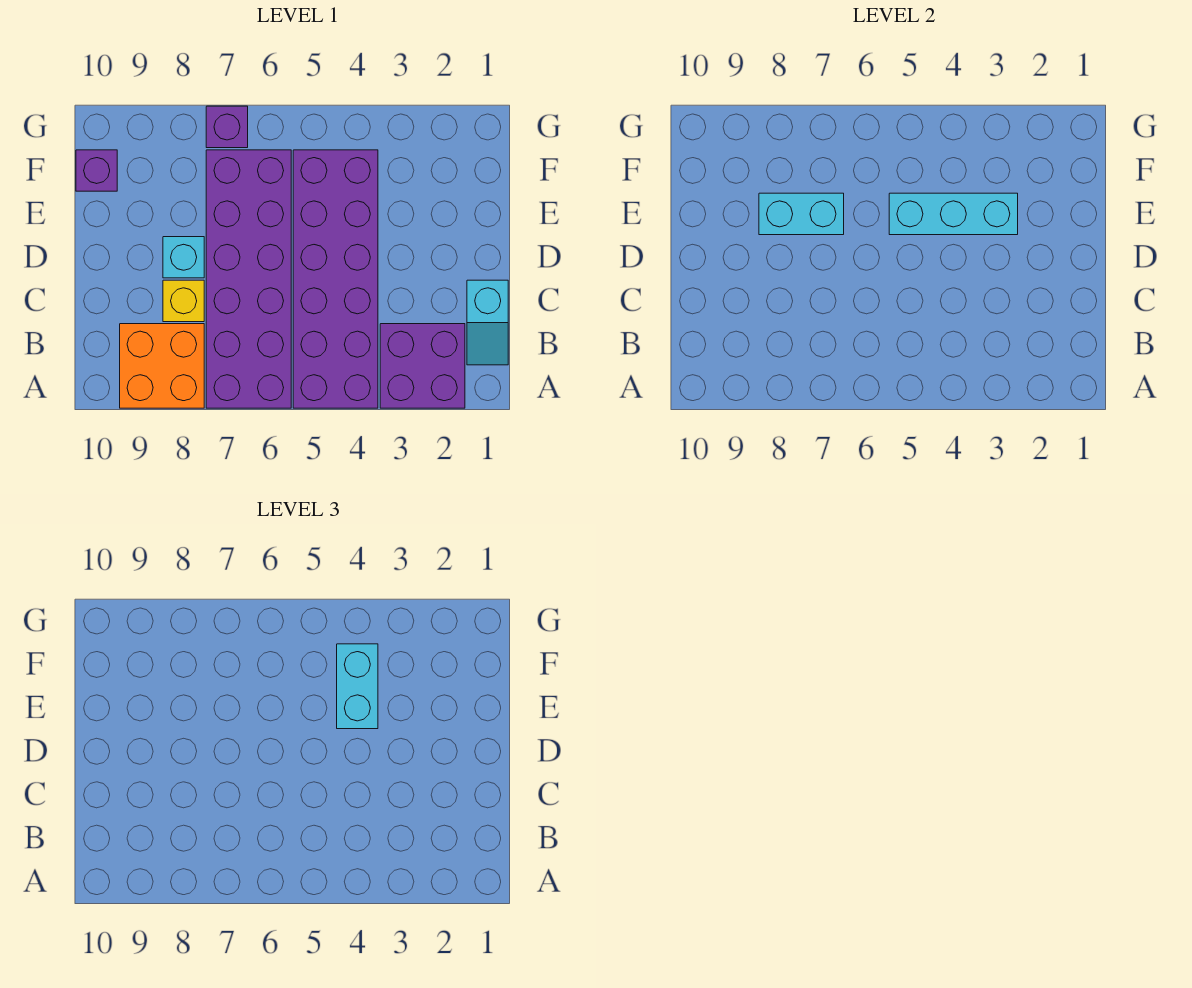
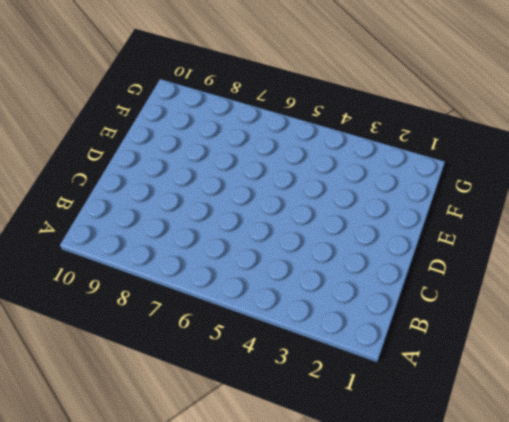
none -> purple brick A2:B3 level 1
none -> purple brick A4:F5 level 1
none -> purple brick A6:F7 level 1

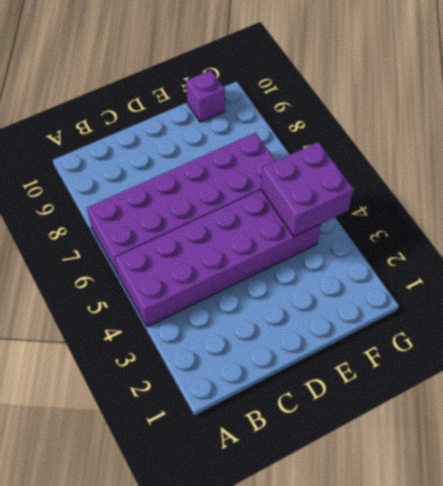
purple brick F4:G5 level 2 -> purple brick A2:B3 level 1
none -> orange brick A8:B9 level 1
none -> cyan slope B1:C1 level 1 top C
none -> yellow brick C8 level 1

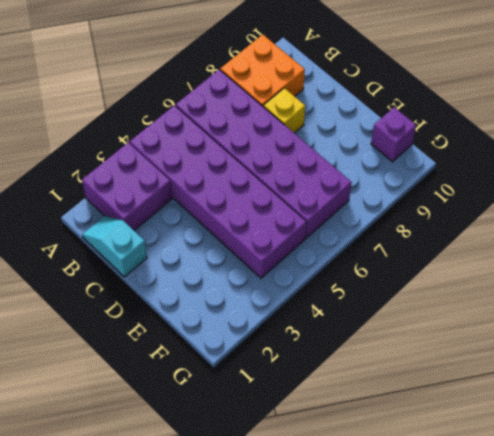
none -> cyan brick D8 level 1
none -> purple brick G7 level 1
none -> cyan brick E3:E5 level 2

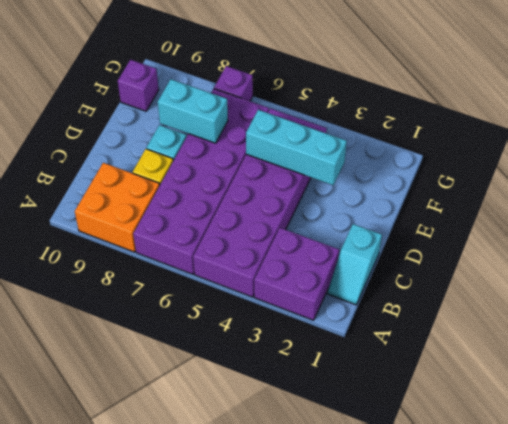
none -> cyan brick E4:F4 level 3

